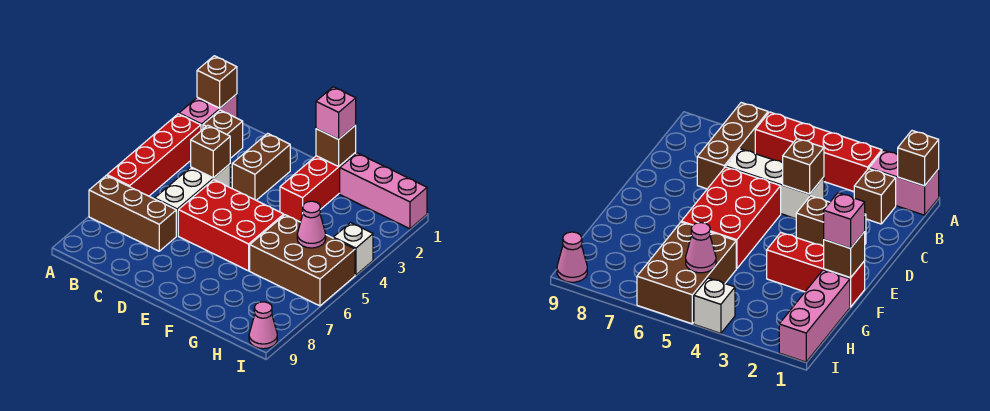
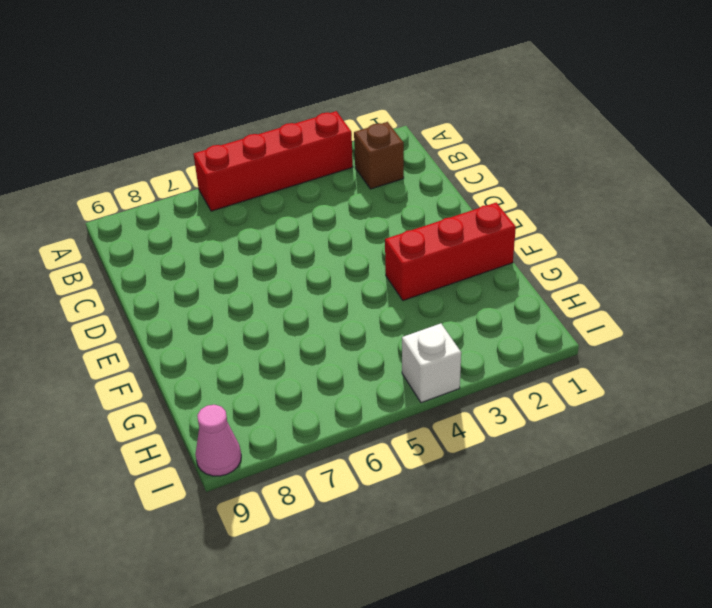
none -> pink brick A1:A2 level 1
none -> brown brick A7:C7 level 1
none -> white brick C4:C6 level 1

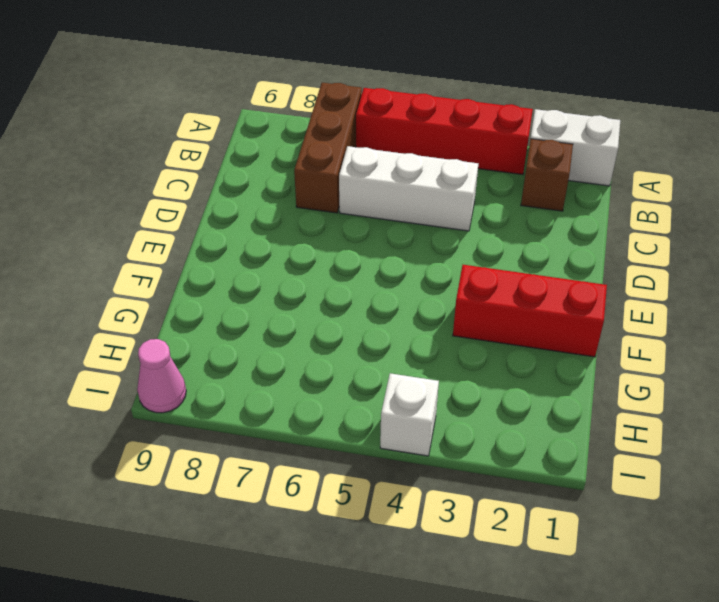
white brick A1:A2 level 1 -> pink brick A1:A2 level 1
none -> brown brick D2:D3 level 1
none -> red brick D5:F6 level 1
none -> pink brick G1:I1 level 1

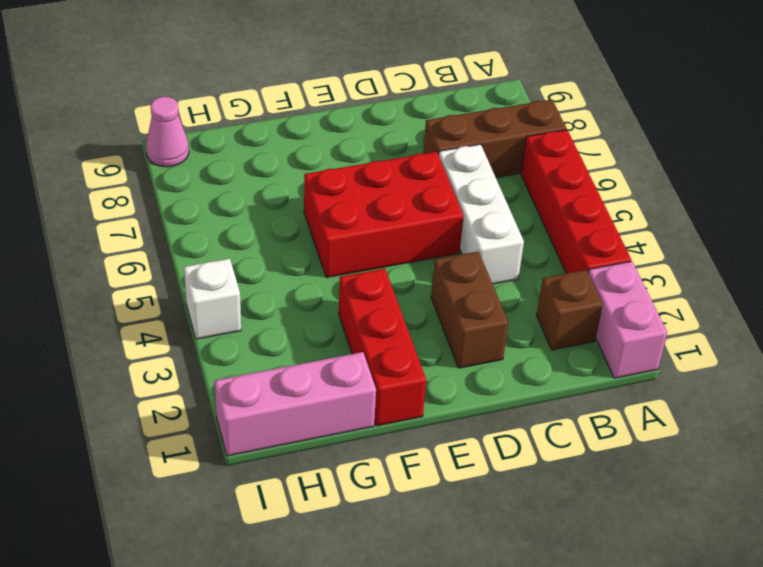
none -> brown brick G5:I6 level 1
none -> brown brick A1 level 2
none -> brown brick C4 level 2

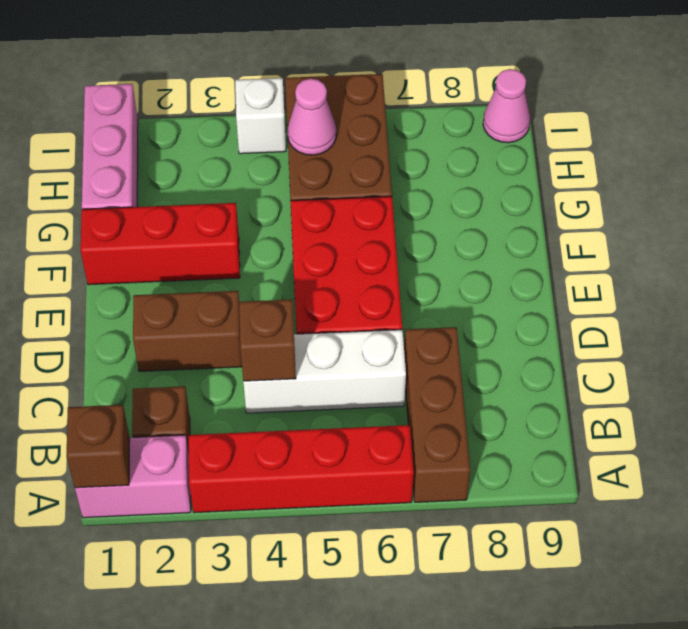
none -> brown brick F1 level 2
none -> pink brick F1 level 3

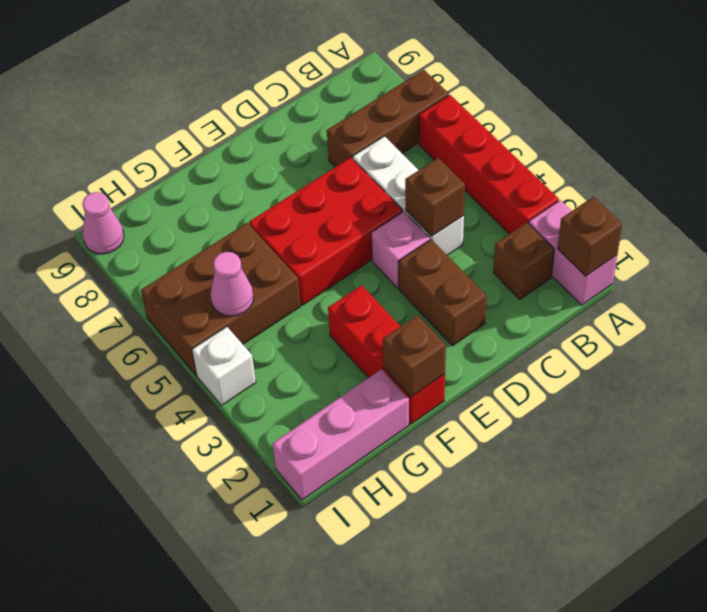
pink brick D4 level 1 -> pink brick F1 level 3

